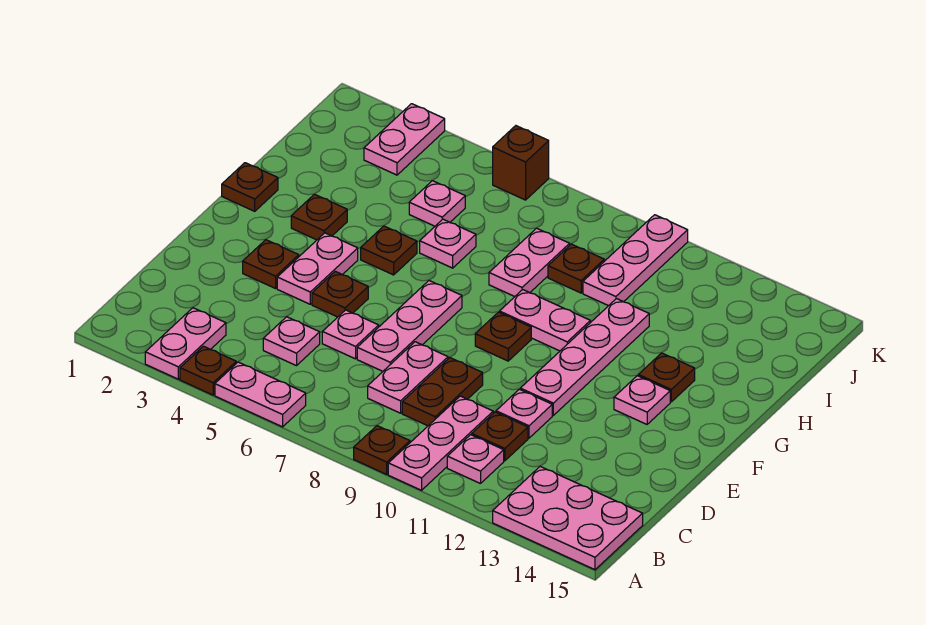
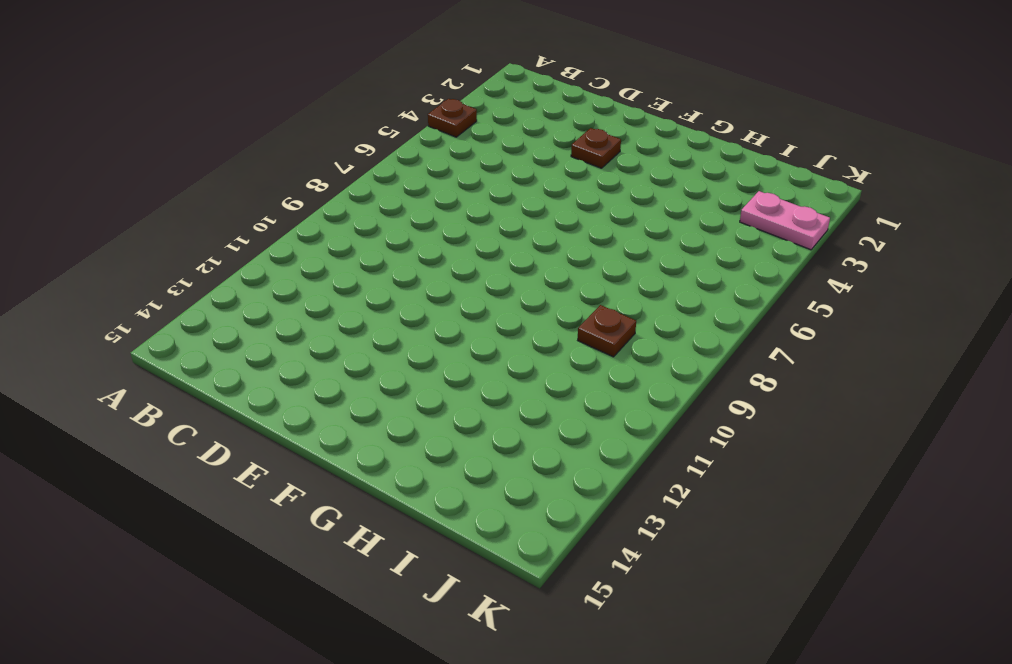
none -> pink plate A3:B3 level 1
none -> pink plate A5:A6 level 1
none -> brown plate A9 level 1
none -> pink plate A10:C10 level 1

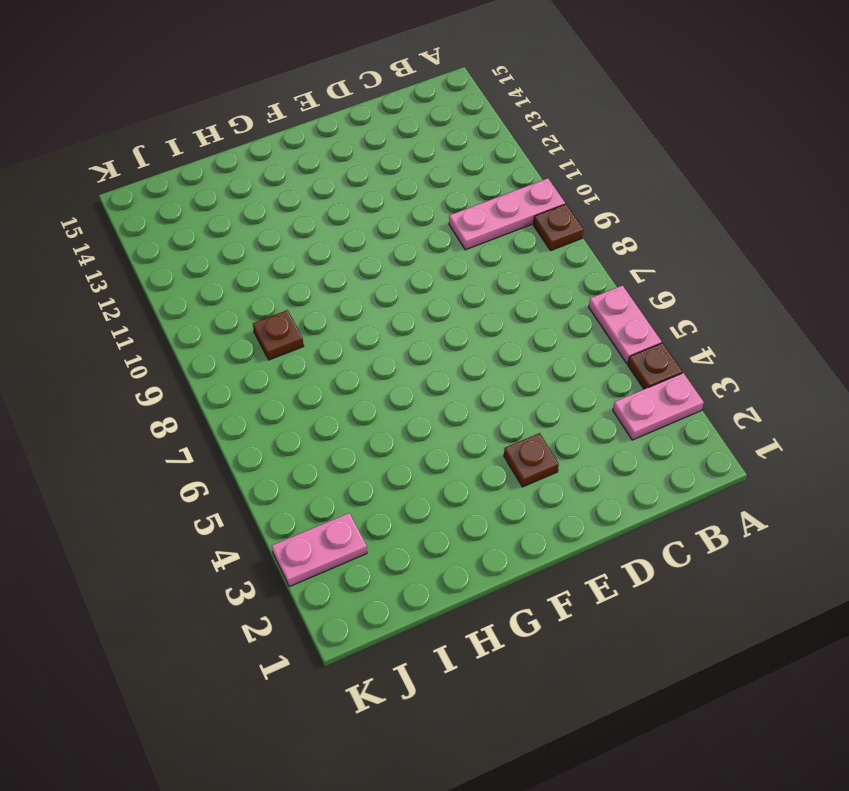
none -> pink plate A13:B15 level 1
none -> pink plate B11 level 1
none -> pink plate C5 level 1
none -> pink plate C8:D8 level 1

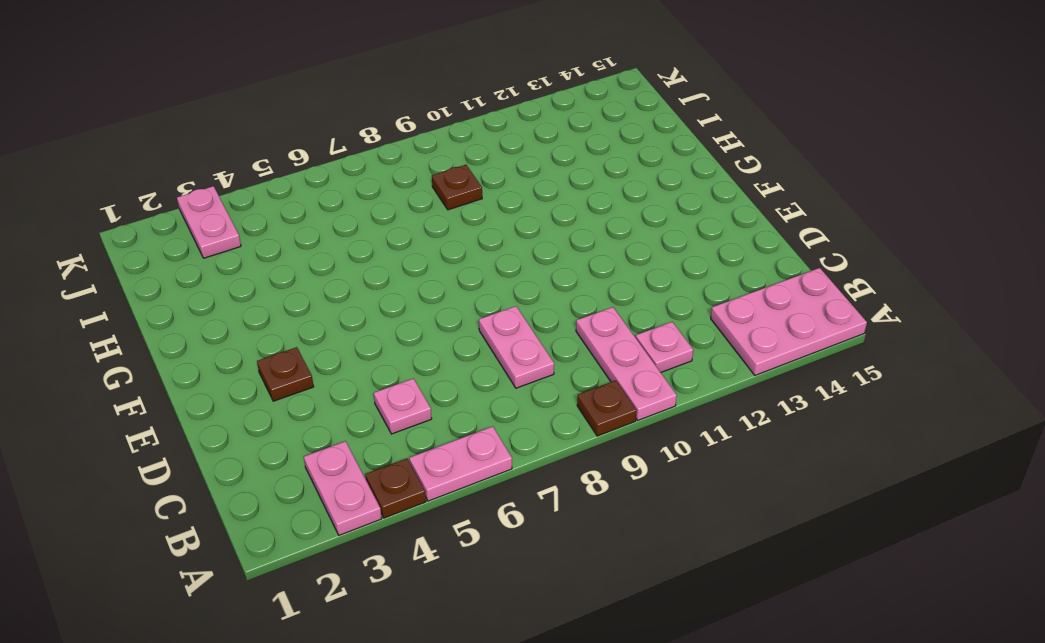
none -> brown plate C9:D9 level 1
none -> brown plate C11 level 1
none -> pink plate D6 level 1
none -> pink plate D7:F7 level 1

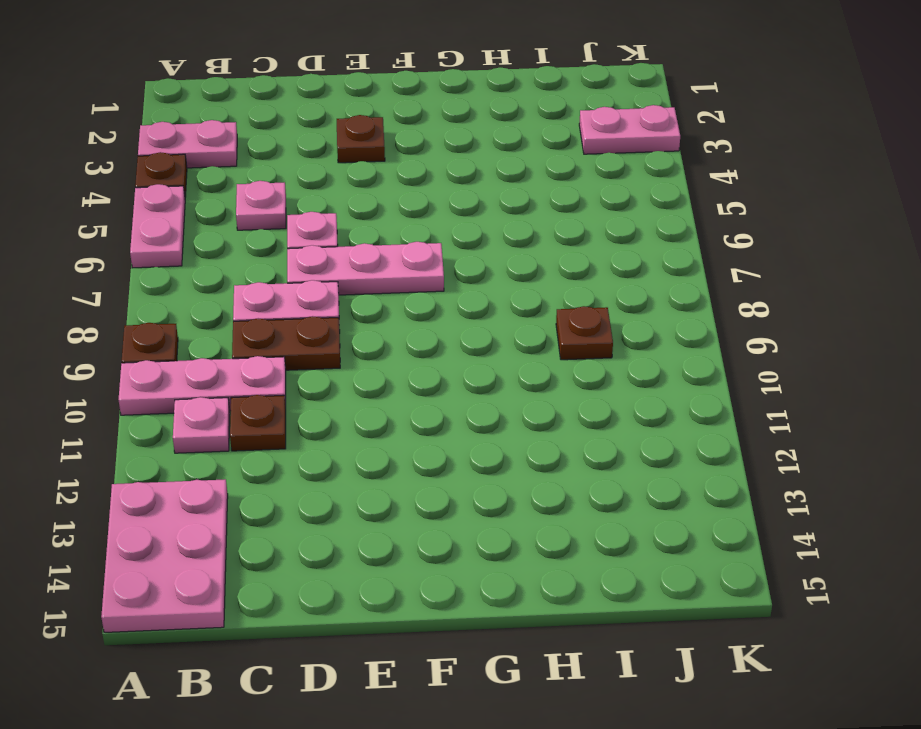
none -> pink plate D11 level 1
none -> pink plate E4:F4 level 1
none -> brown plate E5 level 1
none -> pink plate E11:H11 level 1

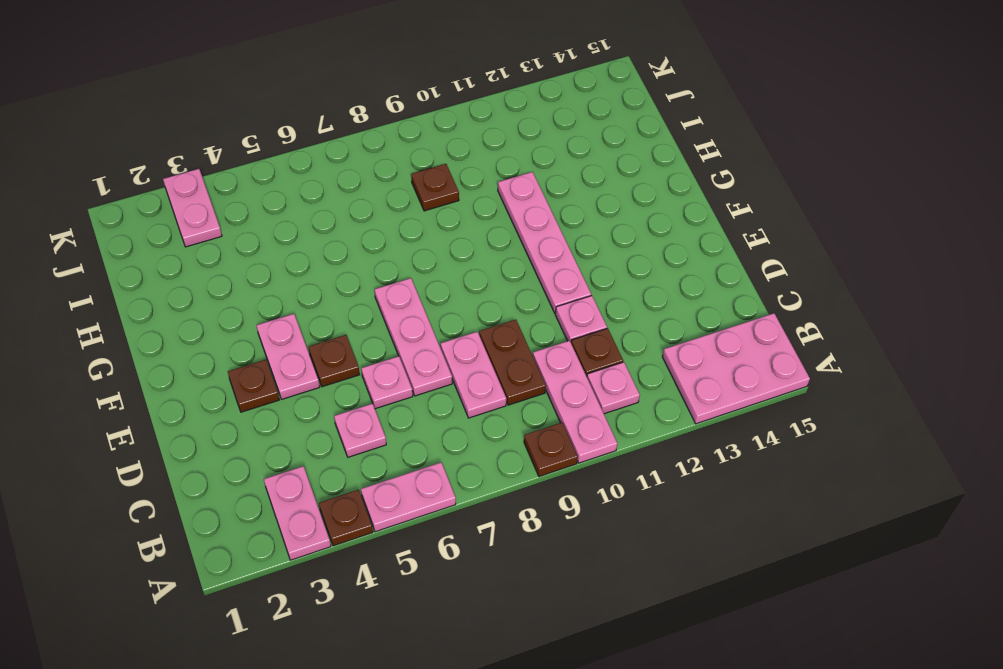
none -> brown plate F9 level 1
none -> pink plate F13 level 1
none -> brown plate G1 level 1
none -> brown plate G3 level 1

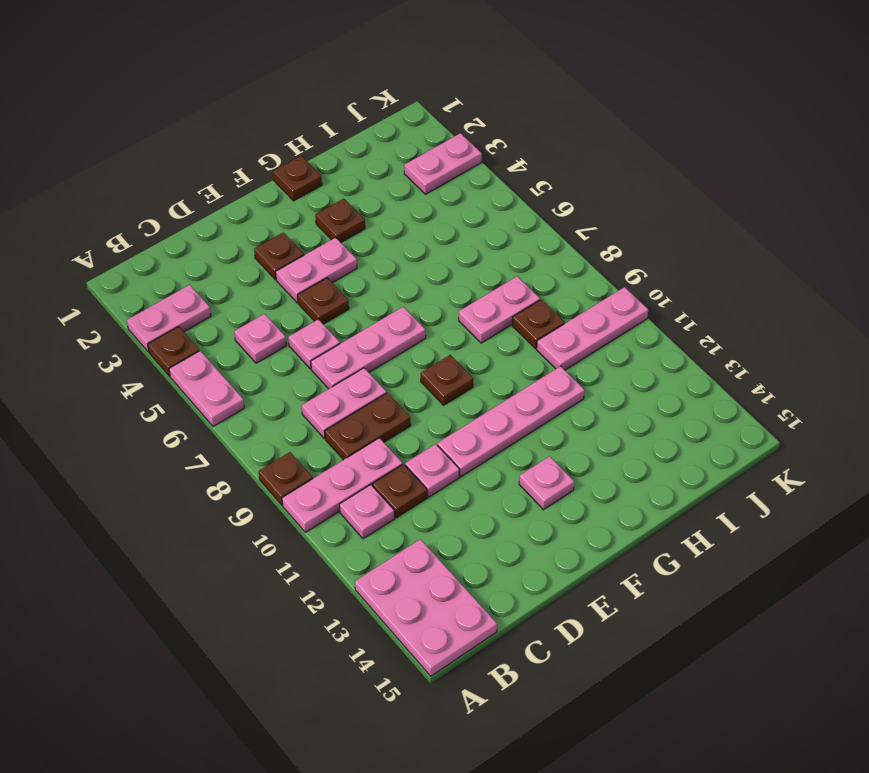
none -> brown plate G5 level 1
none -> pink plate G9:G10 level 1
none -> brown plate G13 level 1
none -> pink plate H6 level 1

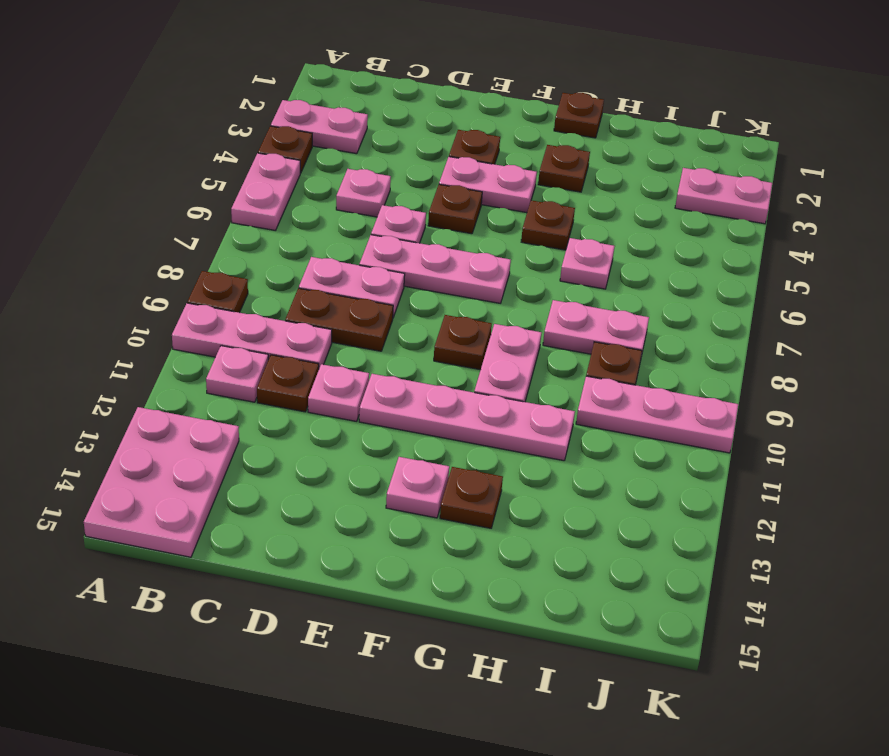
none -> pink plate I5 level 1
none -> brown brick K6 level 1

